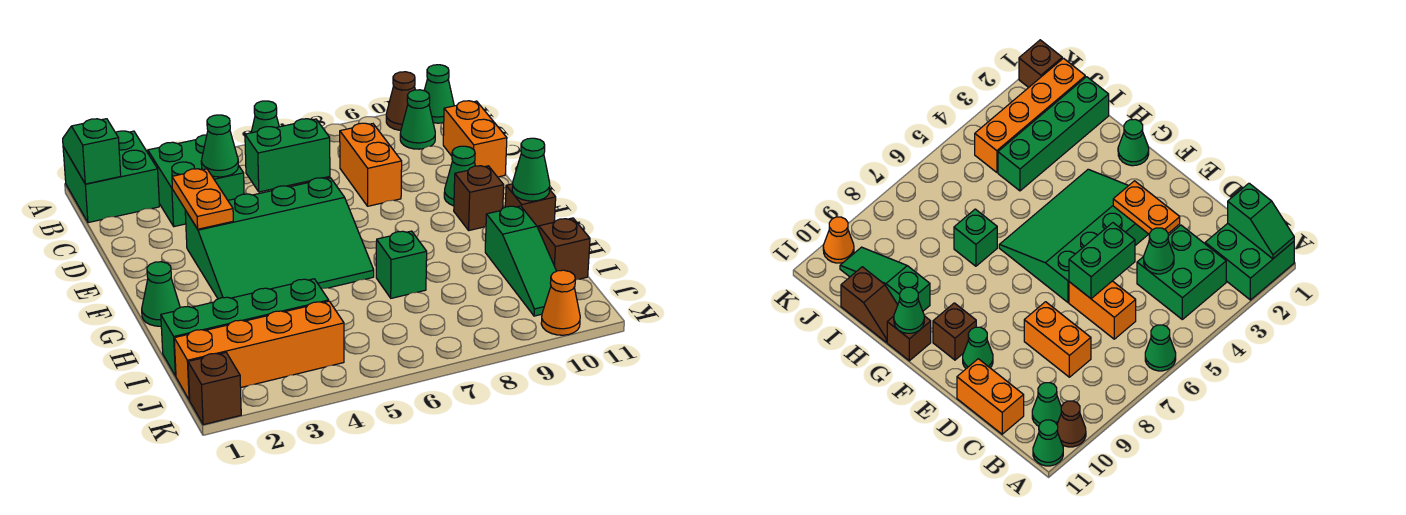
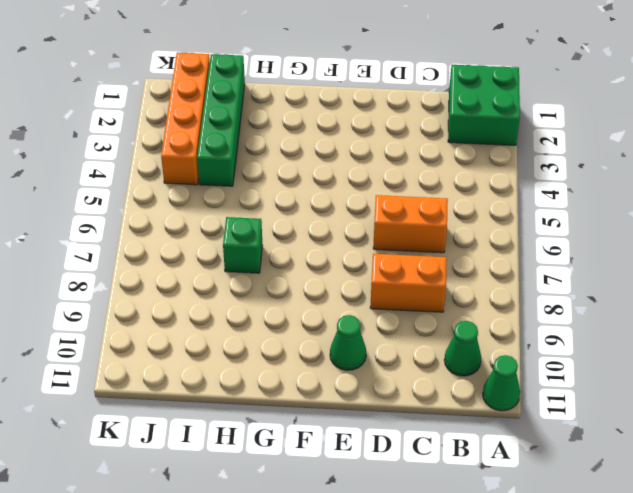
none -> green cone A6 level 1
none -> brown cone A10 level 1
none -> green brick B3:C4 level 1

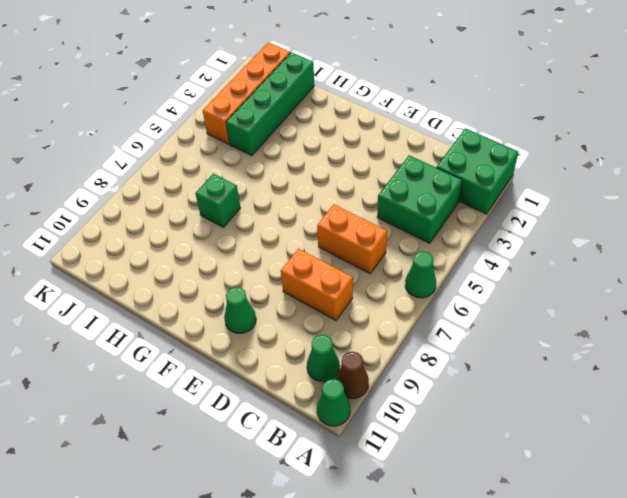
none -> orange brick C11:D11 level 1
none -> green slope E3:G6 level 1 top E
none -> brown brick F10 level 1

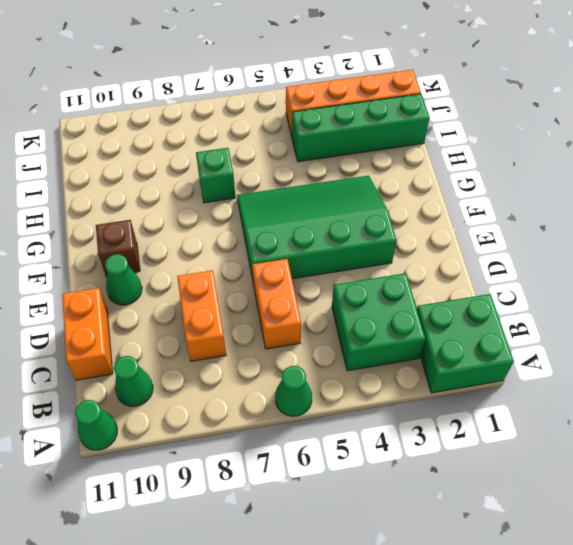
none -> brown cone A10 level 1
none -> green cone G1 level 1
none -> brown brick G11 level 1

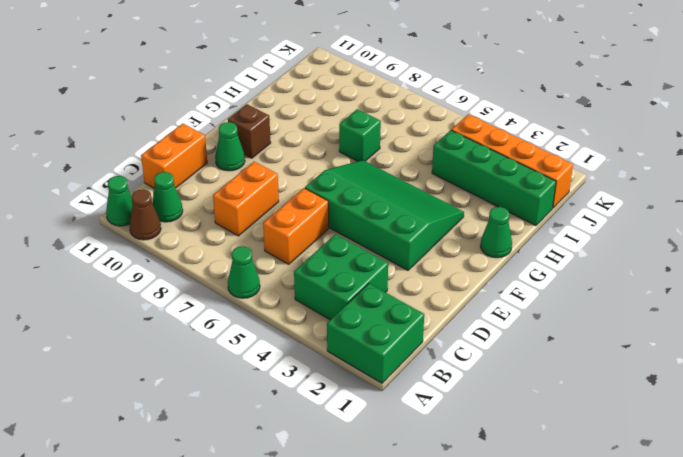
none -> brown brick G11 level 1
none -> green slope H10:J10 level 1 top H
none -> brown slope H11:I11 level 1 top I

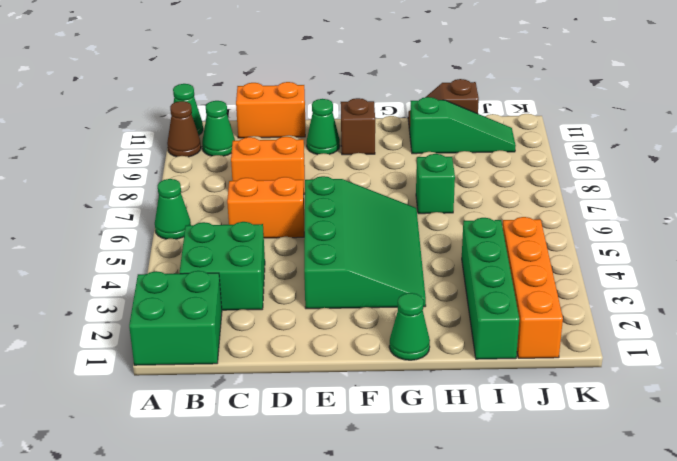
none -> brown brick G11 level 1
none -> brown brick K1 level 1
none -> orange cone K10 level 1

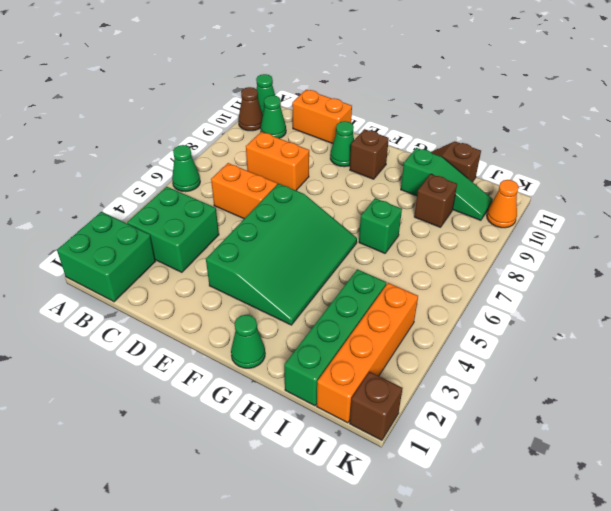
brown brick I9 level 1 -> brown brick G11 level 1
none -> green slope A1:B1 level 2 top B
none -> green cone C4 level 2
none -> orange plate D3:E3 level 2

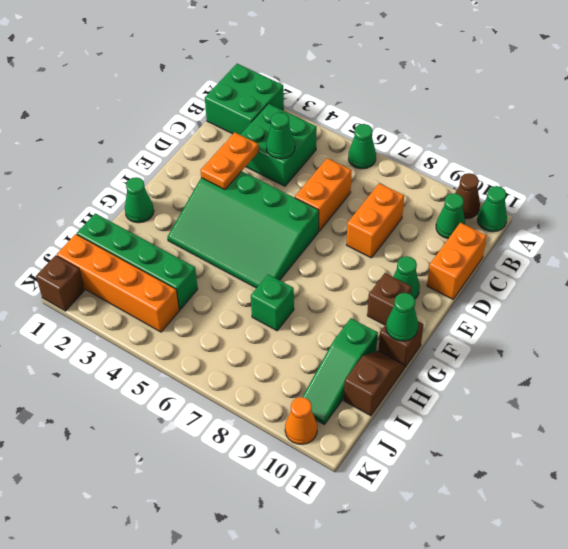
none -> green slope A1:B1 level 2 top B
none -> green brick D5:D6 level 2

